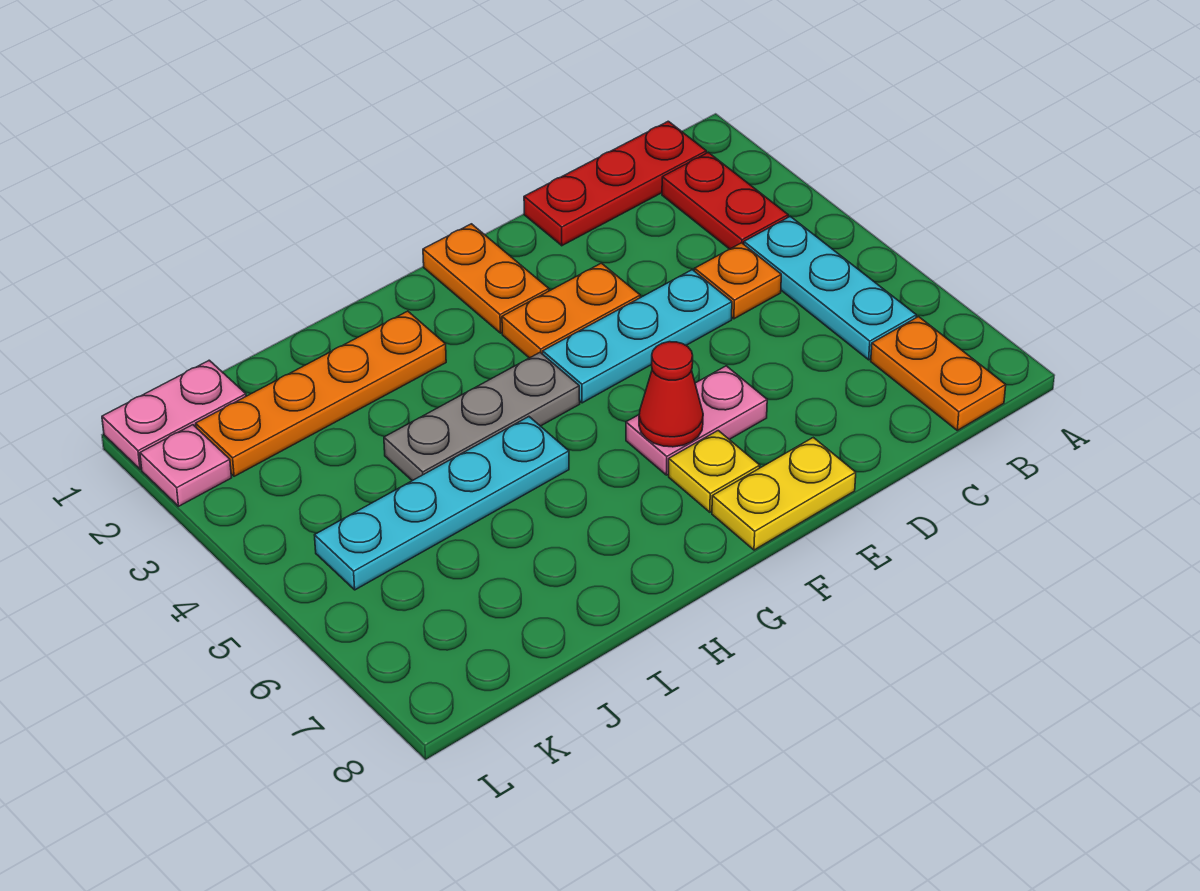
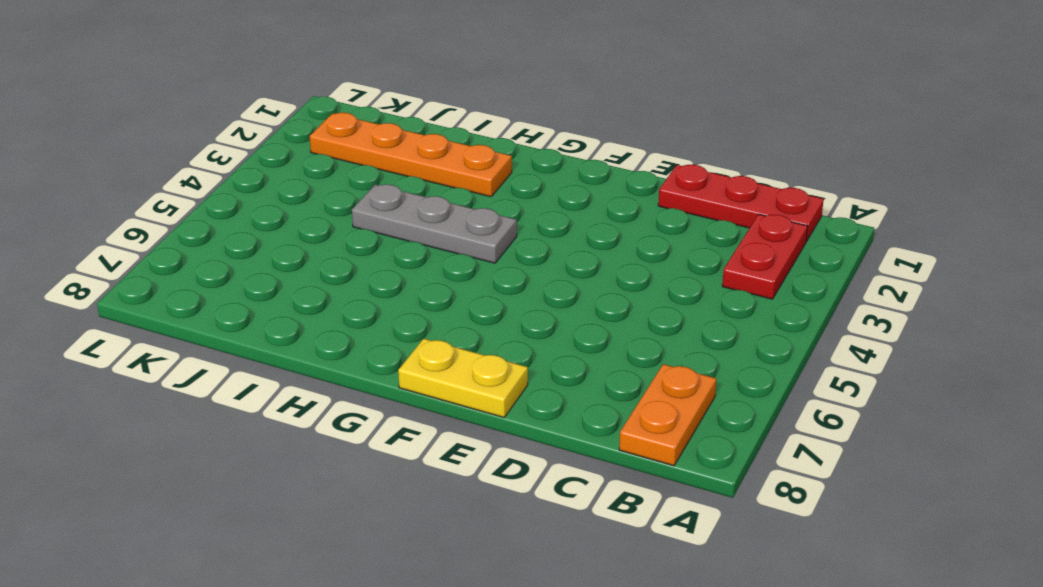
none -> cyan plate B4:B6 level 1
none -> orange plate C4 level 1
none -> cyan plate D4:F4 level 1

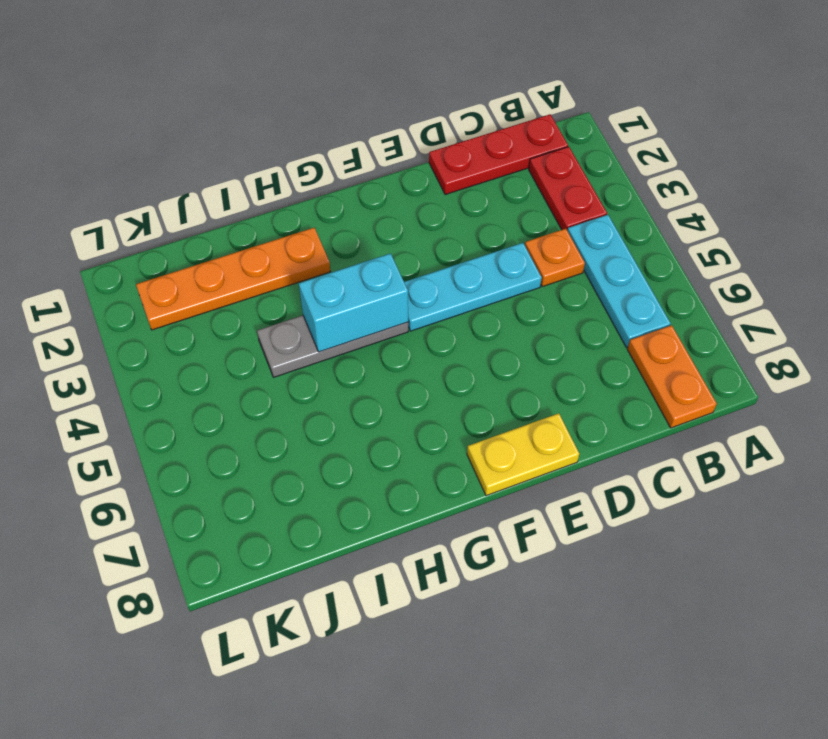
cyan brick G4:H4 level 2 -> none
none -> orange plate E3:F3 level 1
none -> pink plate E6:F6 level 1
none -> orange plate F1:F2 level 1

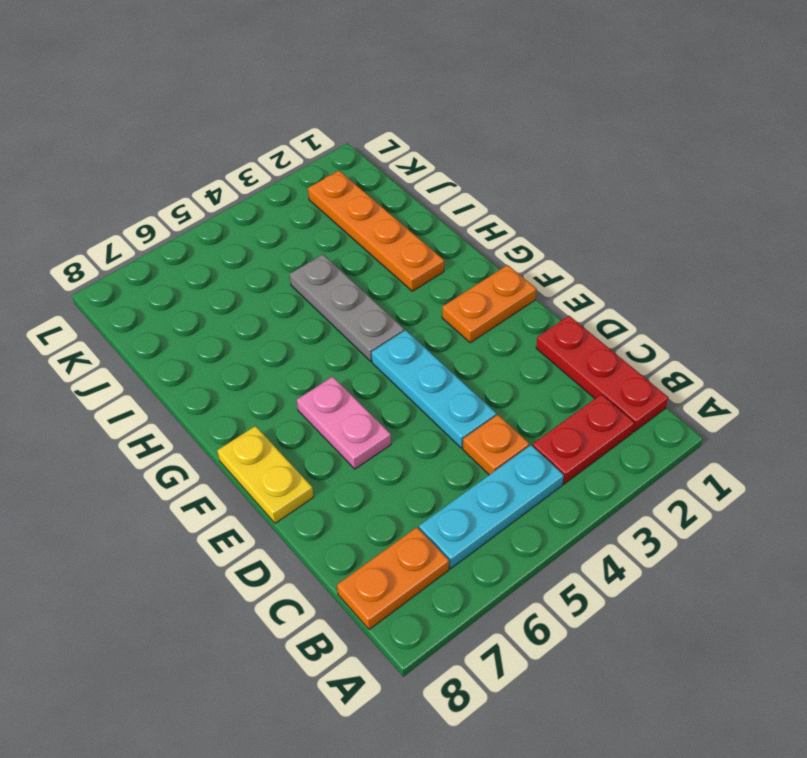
none -> orange plate E3:F3 level 1
none -> yellow plate F7 level 1
none -> cyan plate H5:K5 level 1

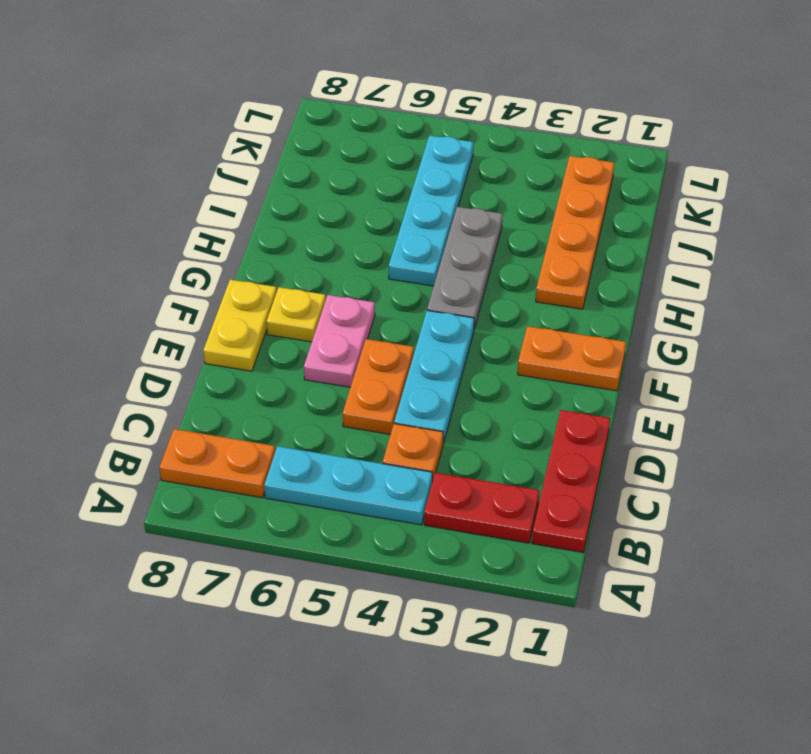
orange plate D5:E5 level 1 -> orange plate E3:F3 level 1
none -> pink plate K1:L1 level 1
none -> pink plate L2 level 1
none -> red cone F6 level 2

